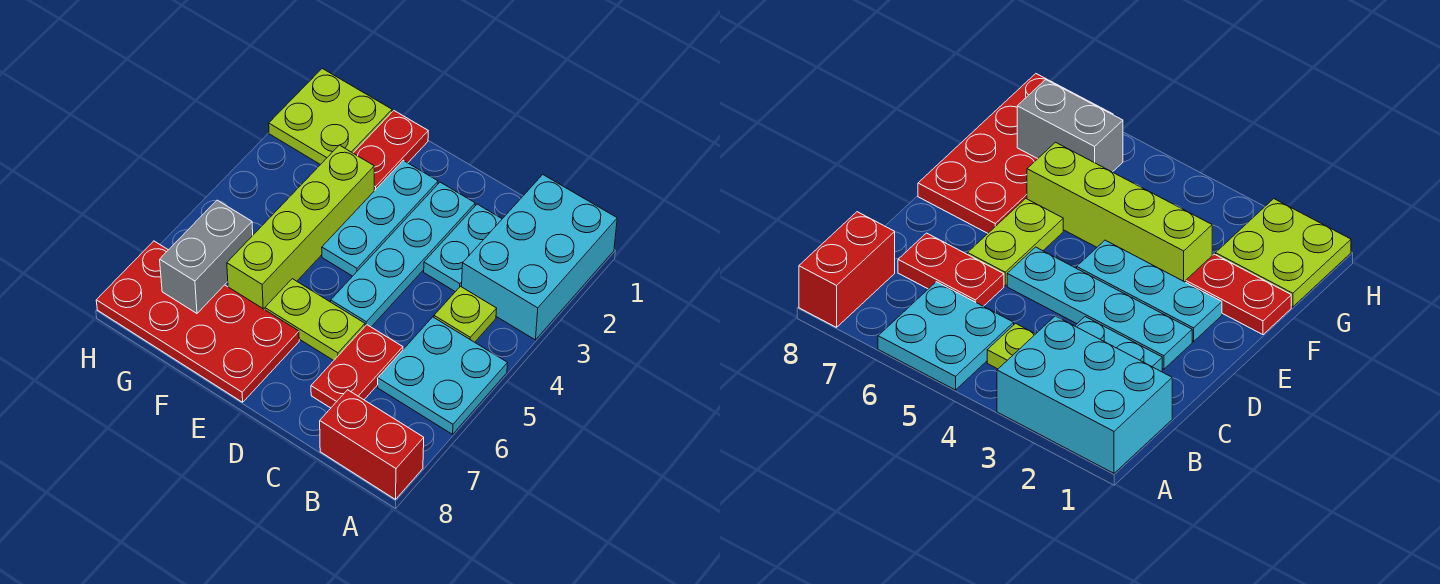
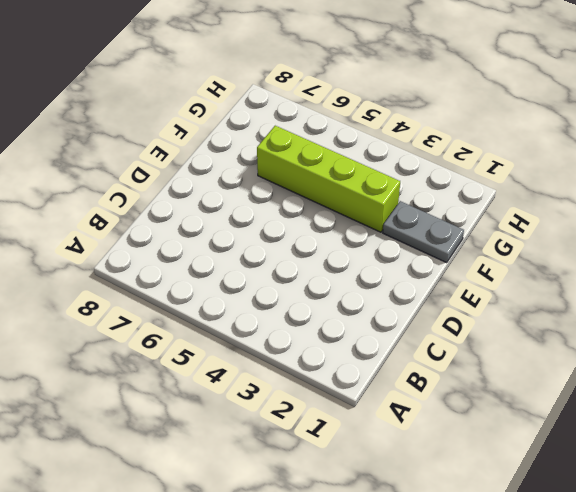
grey plate F1:F2 level 1 -> red plate F1:F2 level 1
none -> cyan brick A1:B3 level 1
none -> cyan plate A5:B6 level 1
none -> red brick A8:B8 level 1

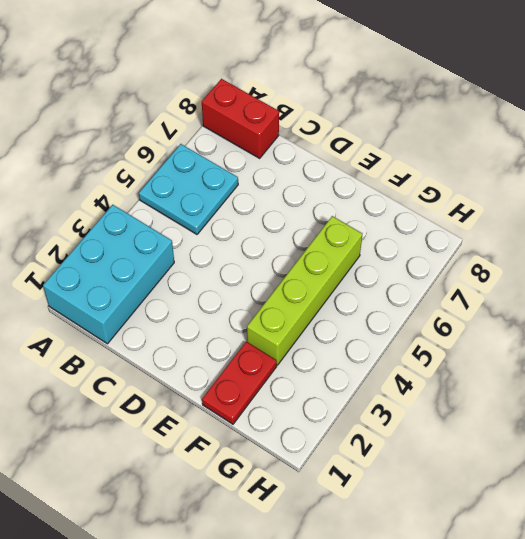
none -> lime plate B4 level 1
none -> cyan plate C2:C3 level 1
none -> red plate C6:C7 level 1

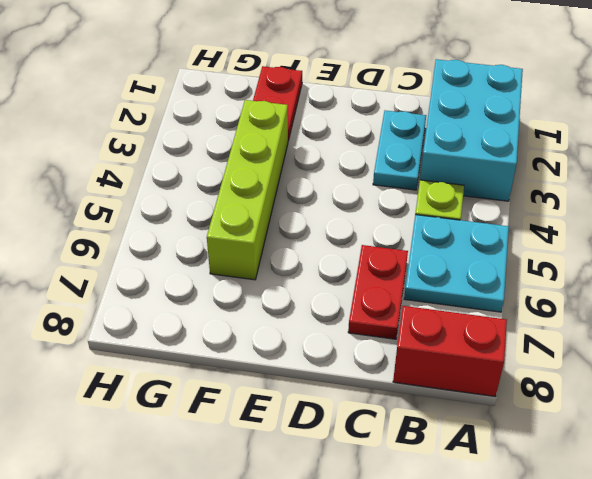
none -> cyan plate D2:D5 level 1
none -> lime plate D6:E6 level 1
none -> cyan plate E2:E4 level 1

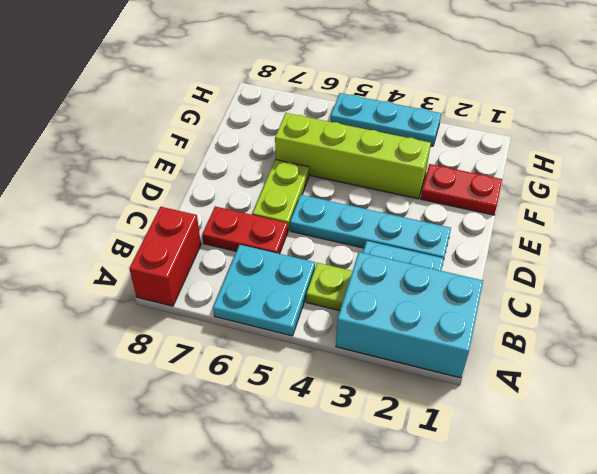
cyan plate H3:H5 level 1 -> cyan plate E2:E4 level 1
none -> red plate E7:H8 level 1
none -> lime plate G1:H2 level 1
none -> grey brick G6:G7 level 2

